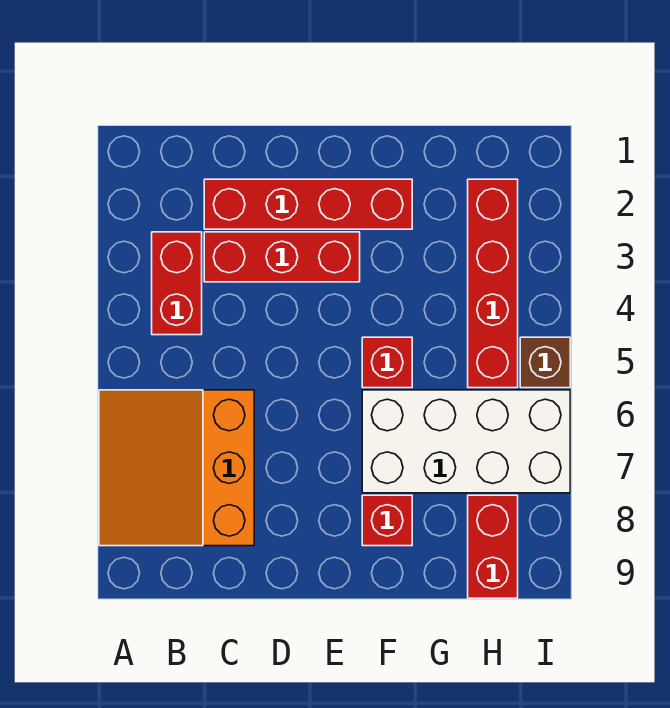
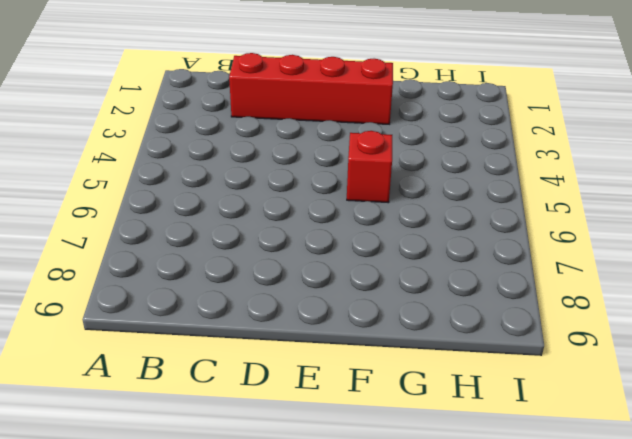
none -> orange slope A6:C8 level 1 top C
none -> red brick B3:B4 level 1

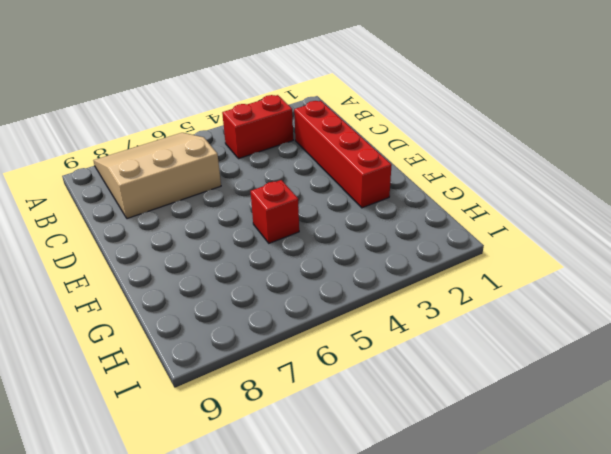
tan slope A6:C8 level 1 top C -> orange slope A6:C8 level 1 top C
none -> red brick C3:E3 level 1
none -> white brick F6:I7 level 1

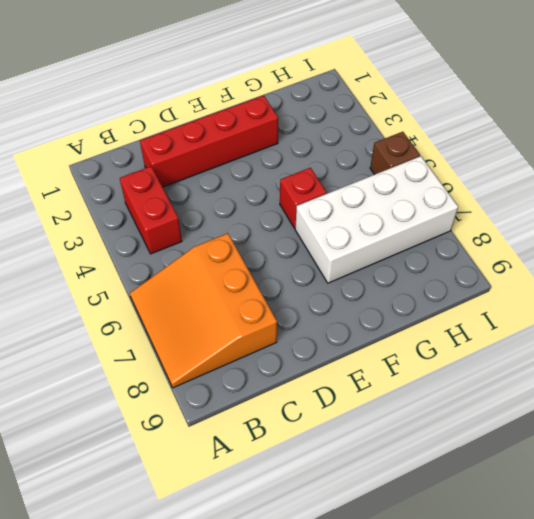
none -> red brick C3:E3 level 1
none -> red brick F8 level 1

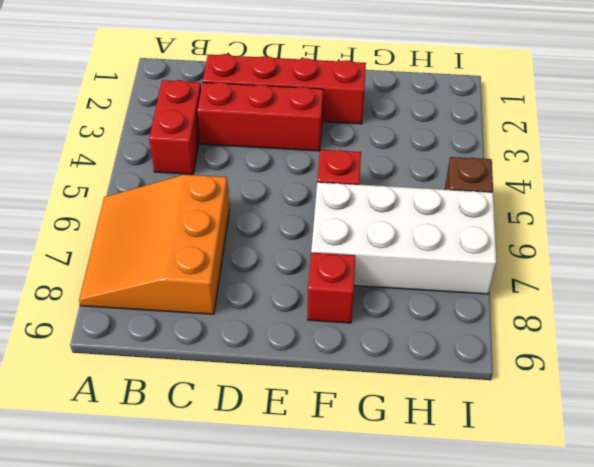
none -> red brick H2:H5 level 1
none -> red brick H8:H9 level 1

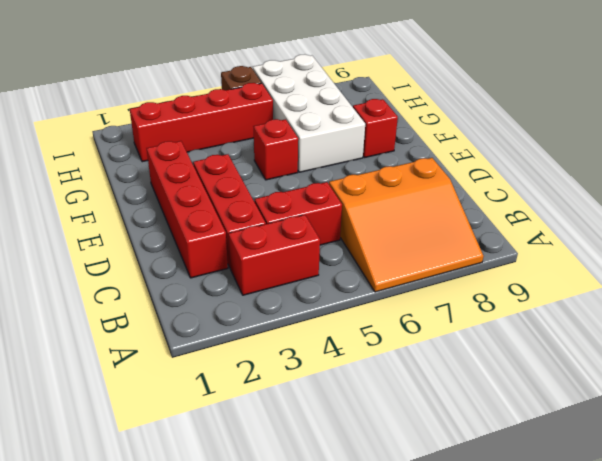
red brick C4:C5 level 1 -> red brick H8:H9 level 1

